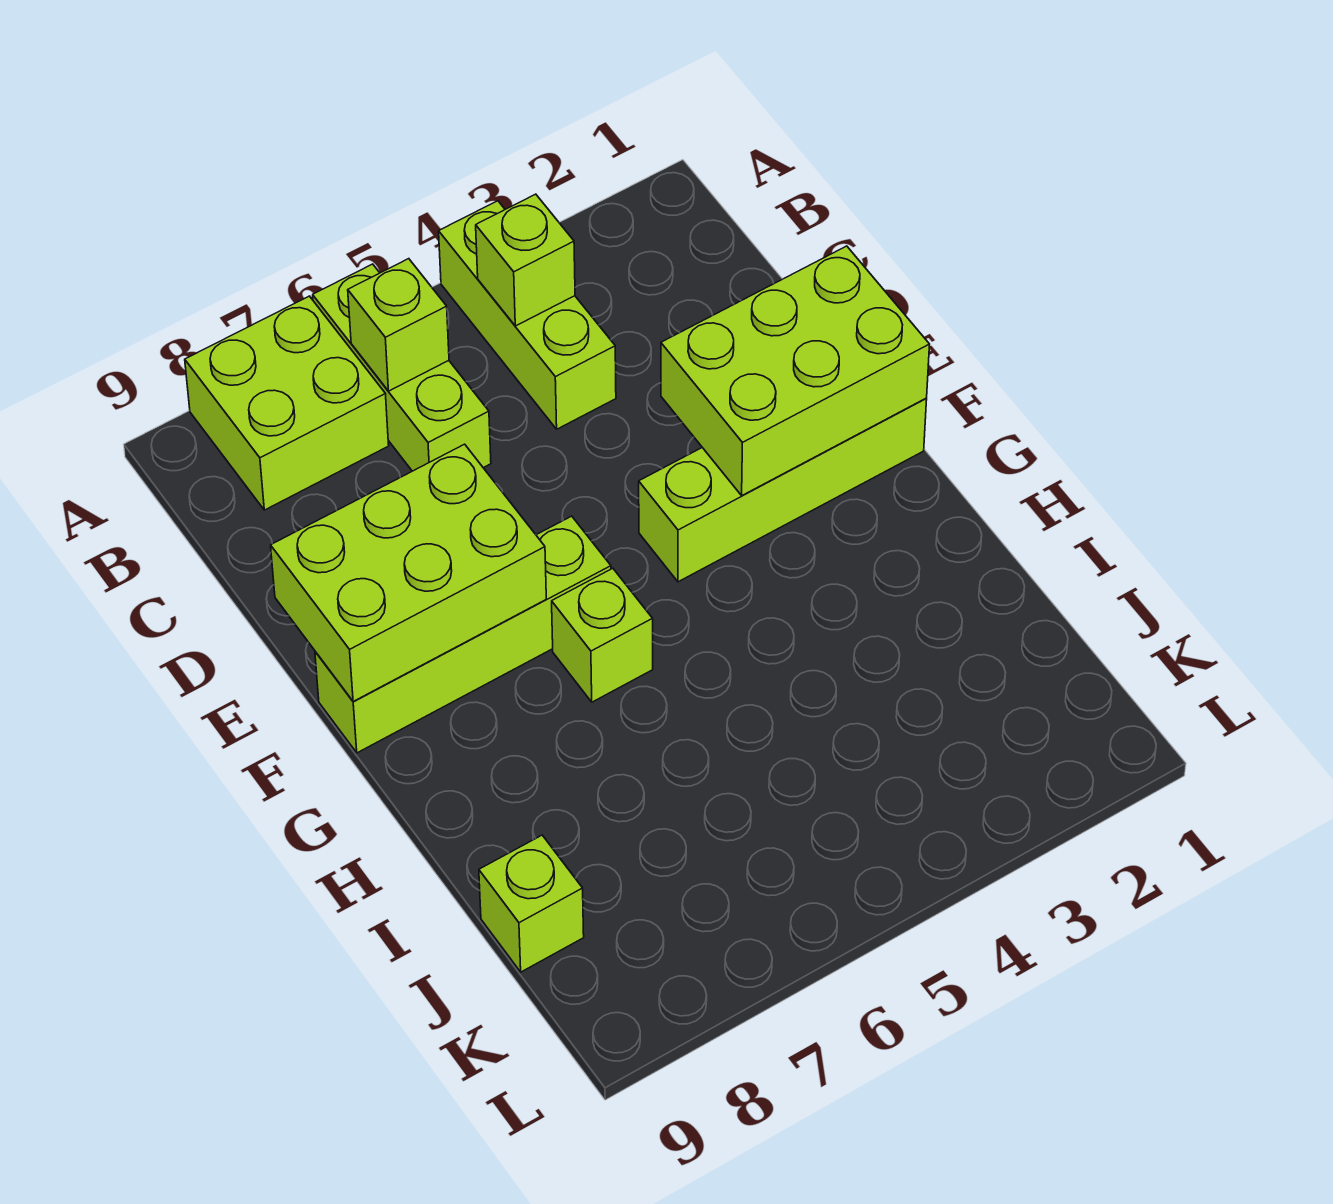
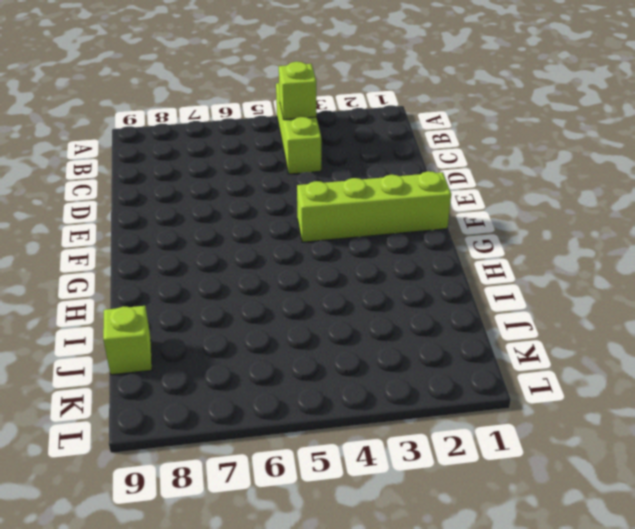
none -> lime brick A6:C6 level 1
none -> lime brick A7:B8 level 1

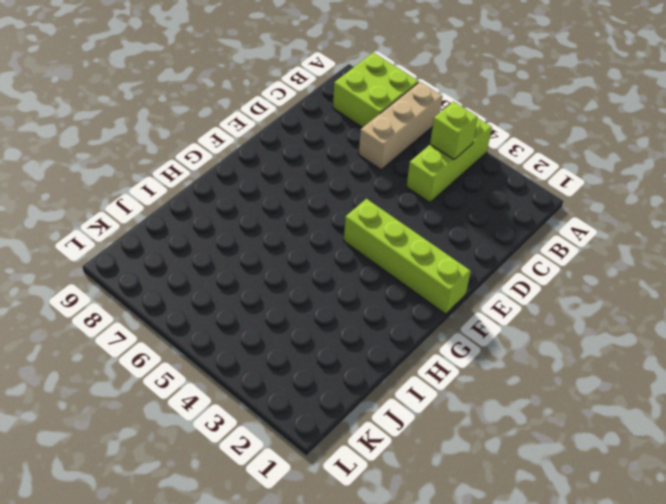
tan brick A6:C6 level 1 -> lime brick A6:C6 level 1
none -> lime brick F6:F9 level 1
none -> lime brick G6 level 1

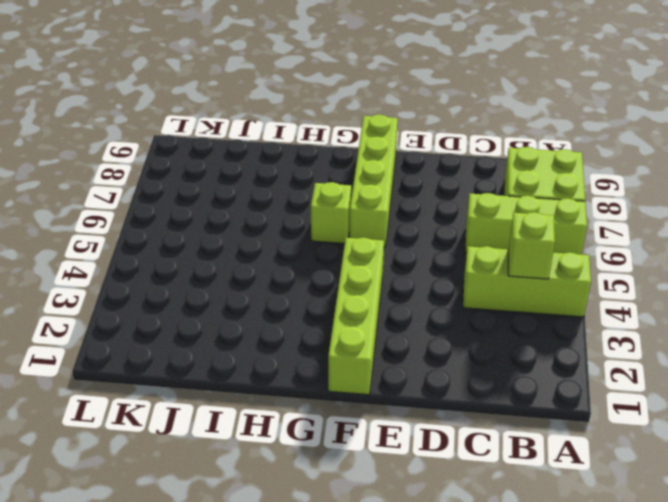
none -> lime brick J9 level 1
none -> lime brick B6 level 2

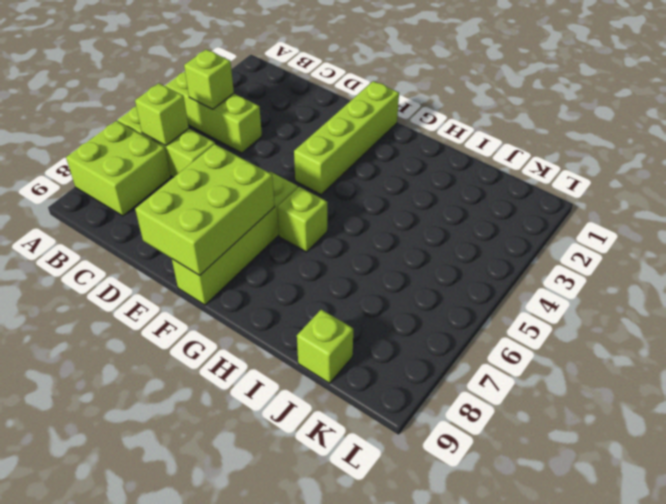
none -> lime brick E1:F3 level 2

